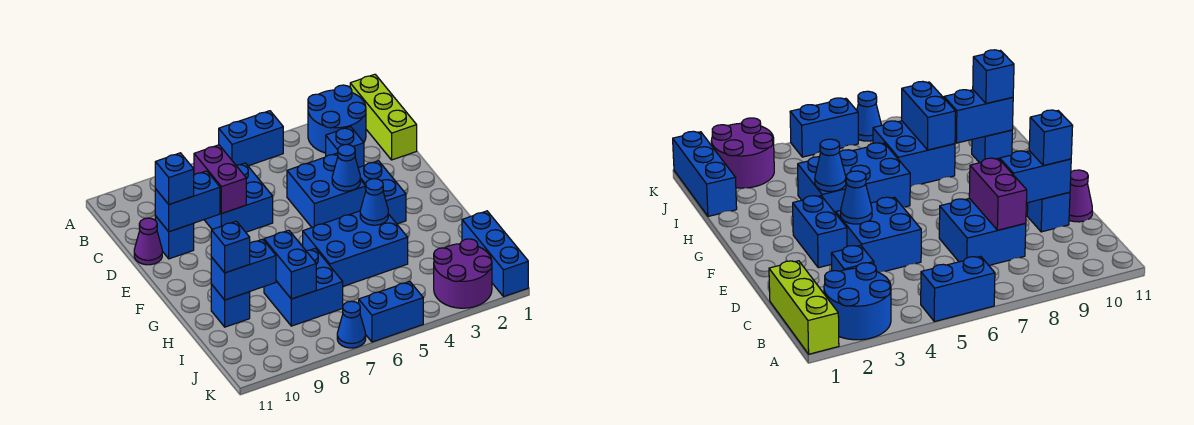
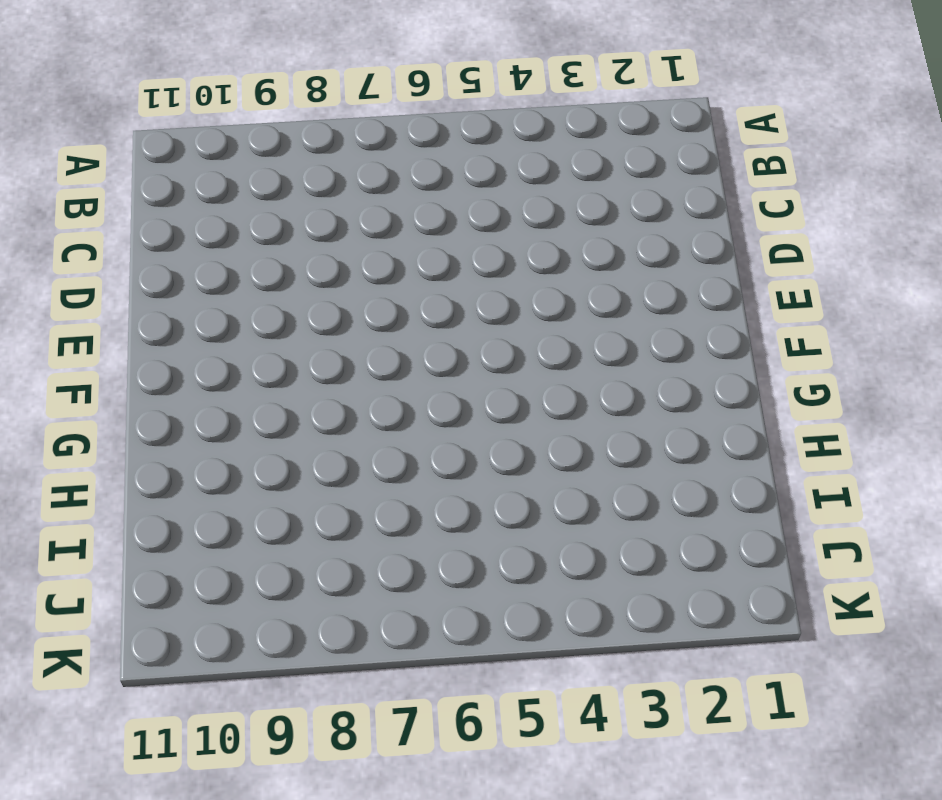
none -> lime brick A1:C1 level 1
none -> blue round brick A2:B3 level 1
none -> blue brick A5:A6 level 1

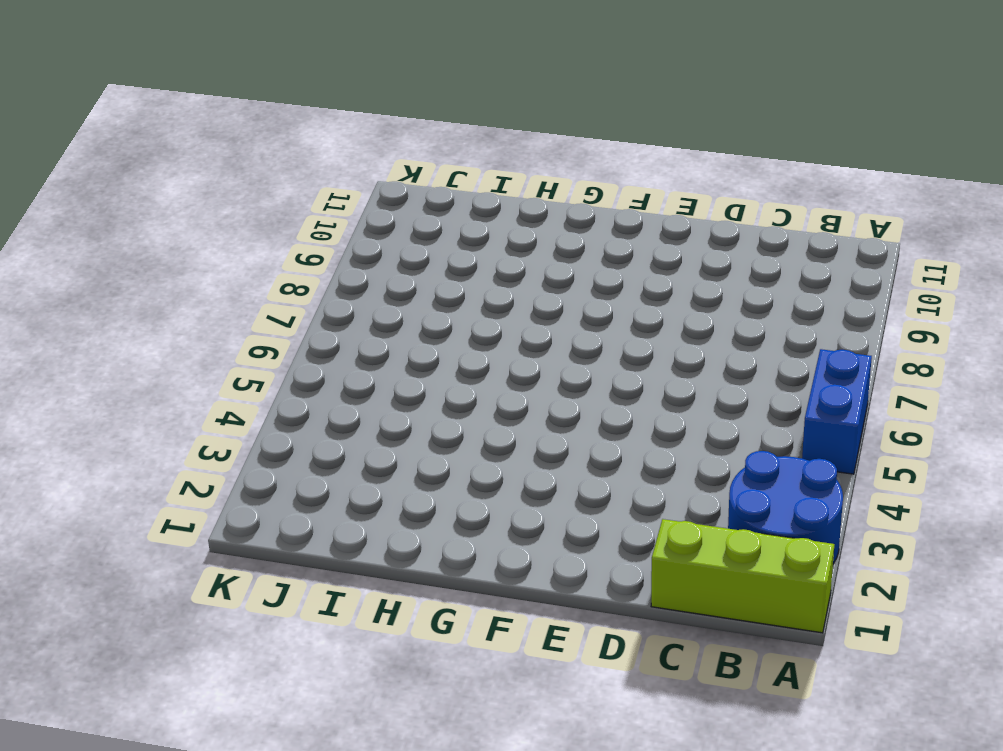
none -> blue brick C3 level 1
none -> blue brick C7:D8 level 1
none -> blue brick D4:E5 level 1

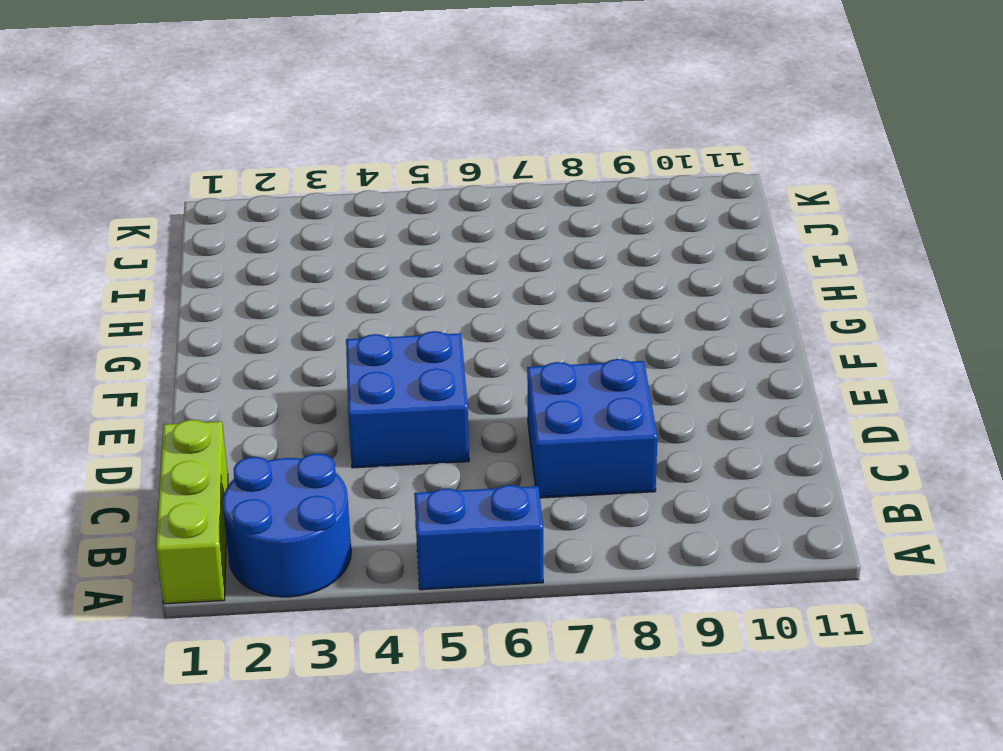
none -> blue brick C3 level 1
none -> blue brick D10 level 1
none -> purple cone D11 level 1

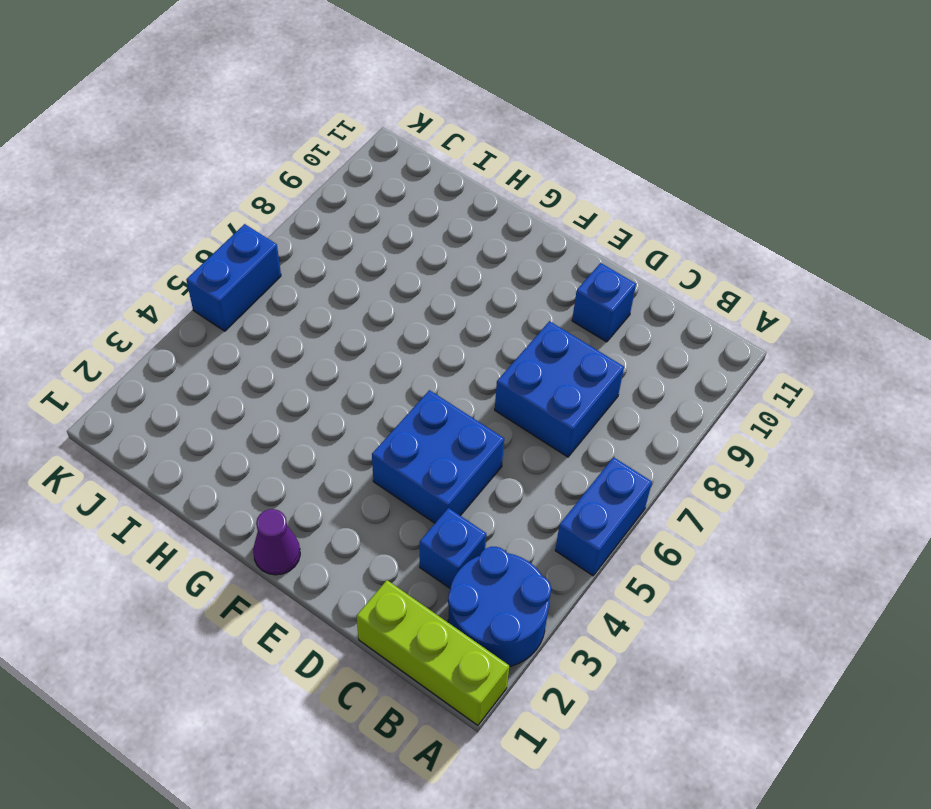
purple cone F1 level 1 -> purple cone D11 level 1
none -> blue brick E3:F3 level 1
none -> blue brick G4:H6 level 1
none -> blue brick H7:I8 level 1

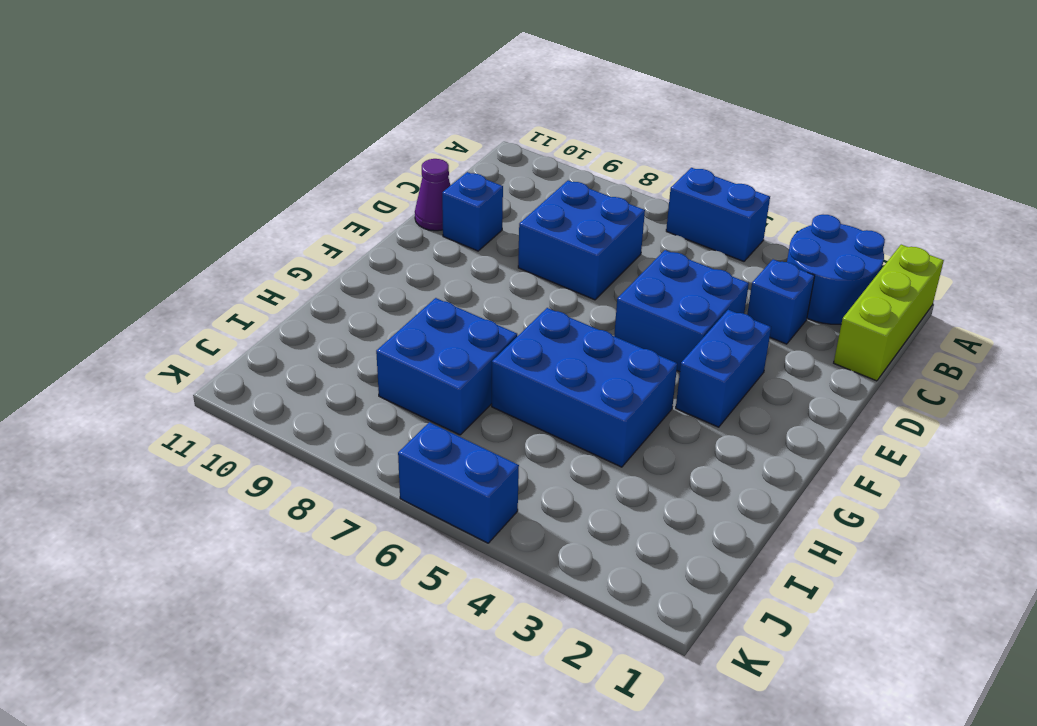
none -> blue brick H10 level 1
none -> blue brick I1:K1 level 1
none -> purple round brick J2:K3 level 1

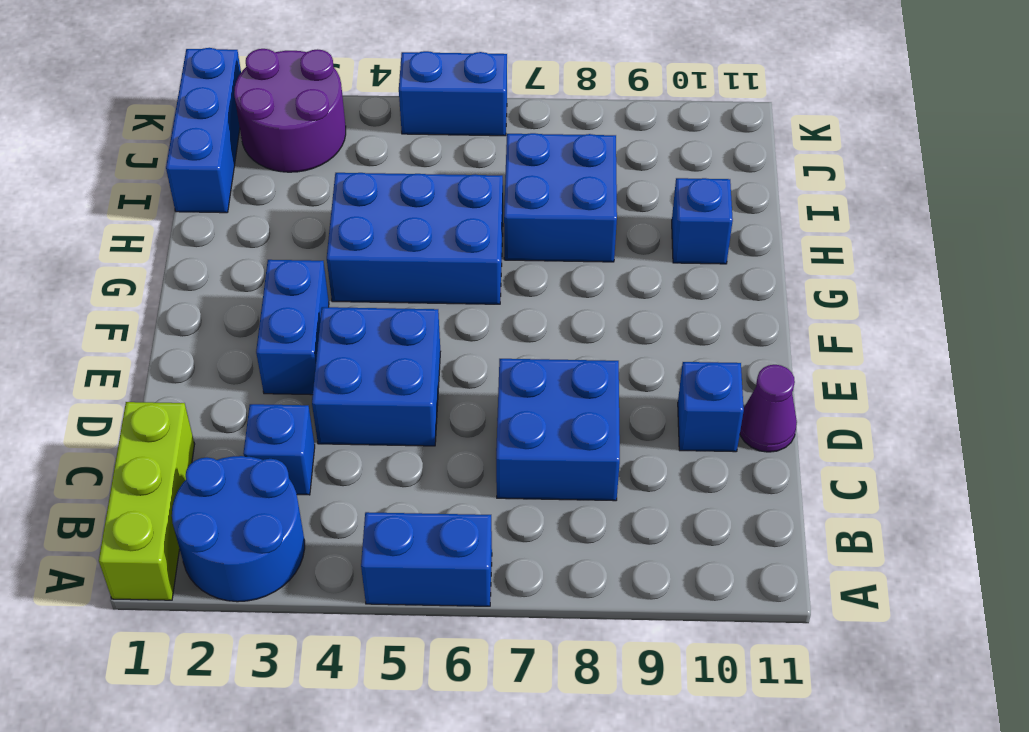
none -> blue cone K7 level 1
none -> purple brick C8:D8 level 2
none -> blue brick D9:D10 level 2

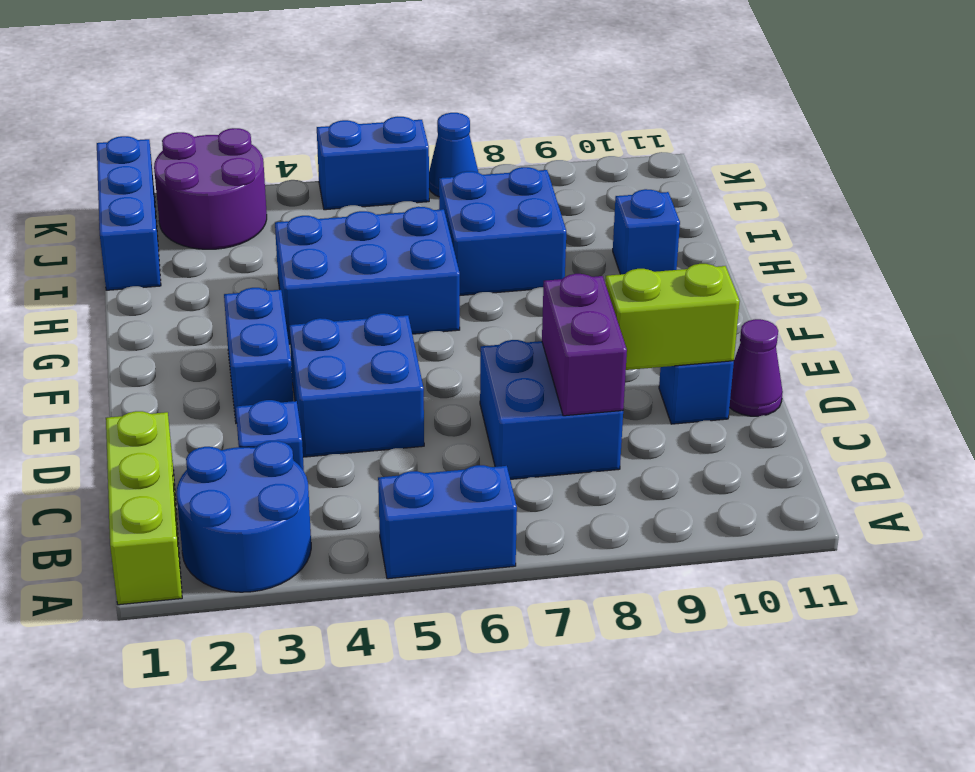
lime brick D9:D10 level 2 -> blue brick D9:D10 level 2
none -> blue cone E4 level 2
none -> blue cone G4 level 2
none -> blue brick H8:I8 level 2

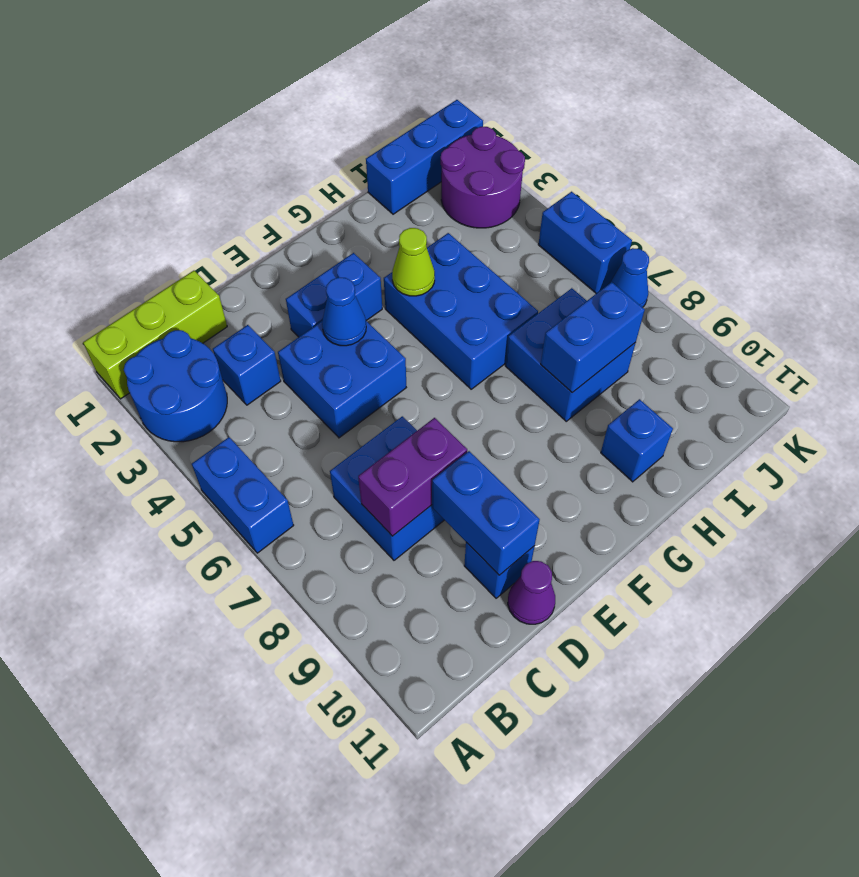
lime cone G4 level 2 -> blue cone G4 level 2
none -> blue brick H9:H10 level 2
none -> blue brick D10 level 3
none -> blue brick H10 level 3

